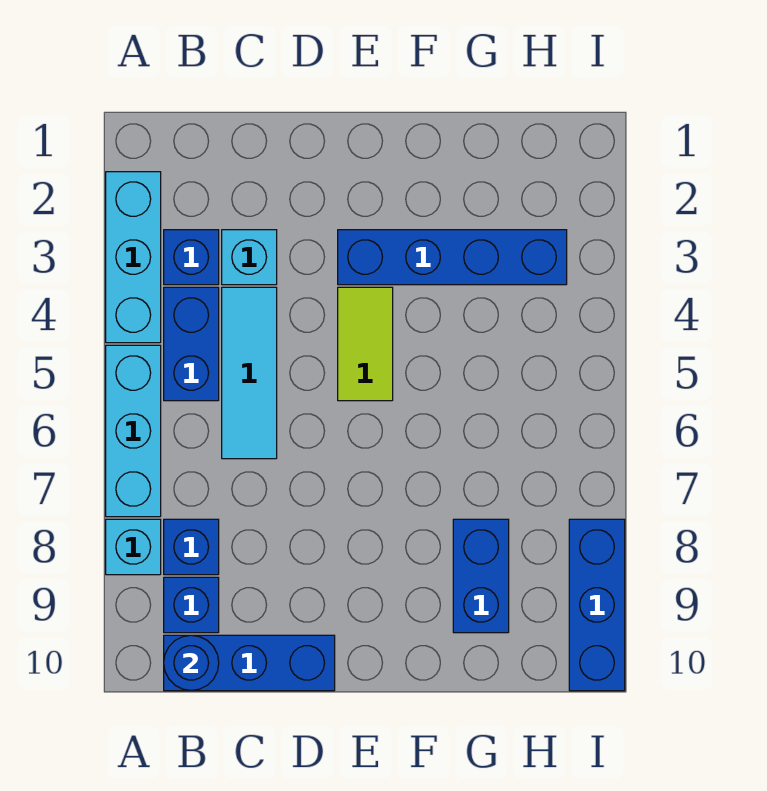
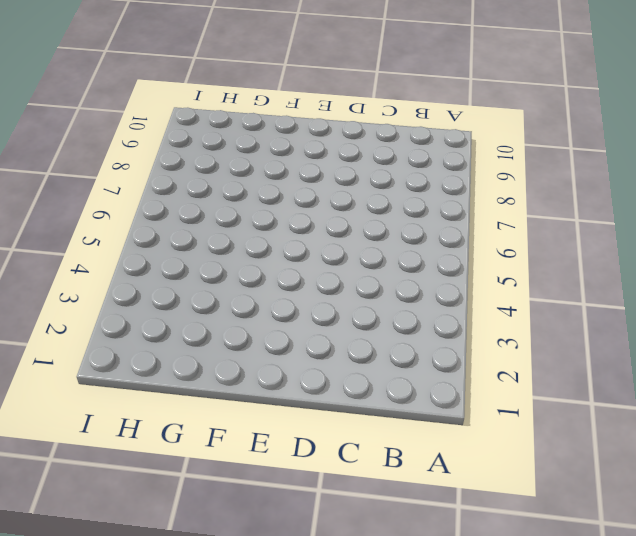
none -> cyan brick A2:A4 level 1
none -> cyan brick A5:A7 level 1
none -> cyan brick A8 level 1

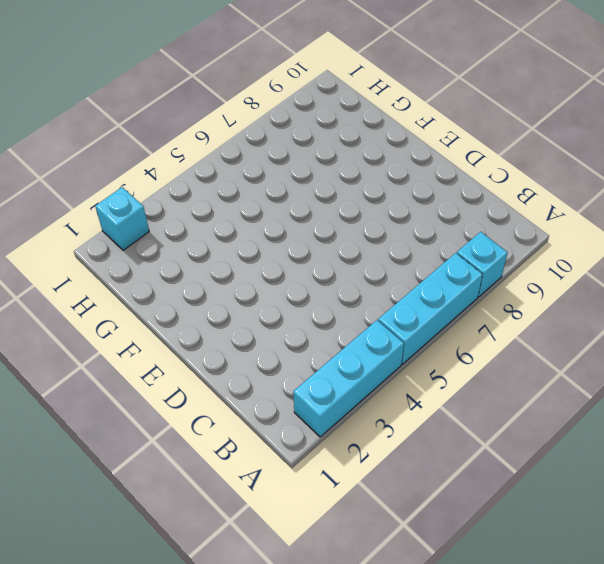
cyan brick I2 level 1 -> cyan brick C3 level 1
none -> blue brick B3 level 1
none -> blue brick B4:B5 level 1
none -> blue brick B8 level 1

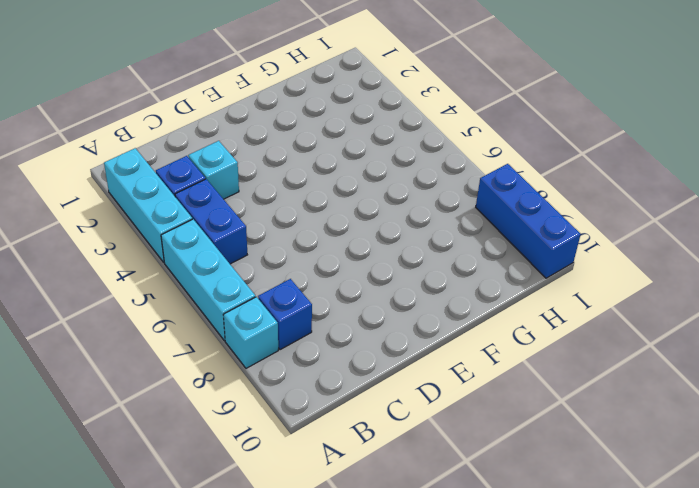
none -> blue brick B9 level 1
none -> blue brick B10:D10 level 1
none -> cyan tile C4:C6 level 1

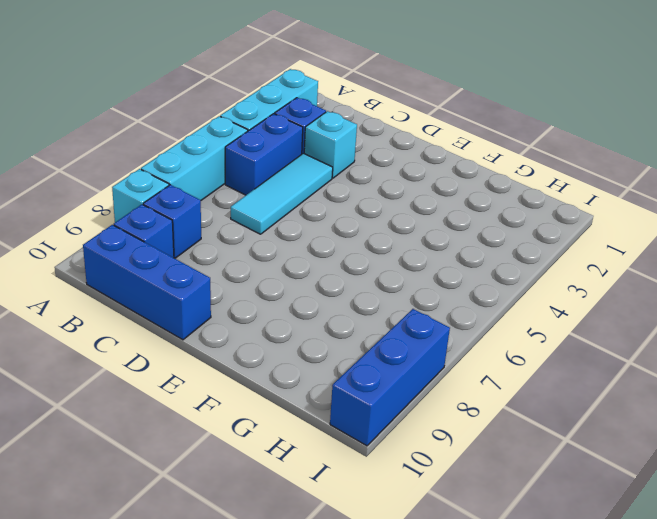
none -> blue brick E3:H3 level 1
none -> lime tile E4:E5 level 1
none -> blue brick G8:G9 level 1

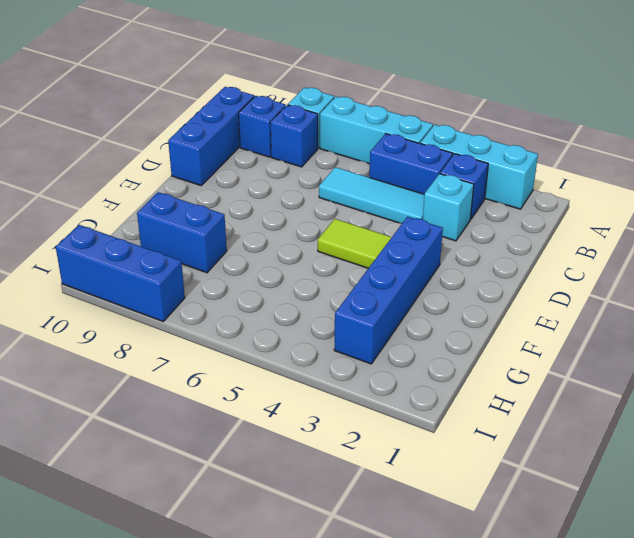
none -> blue round brick B10 level 2

